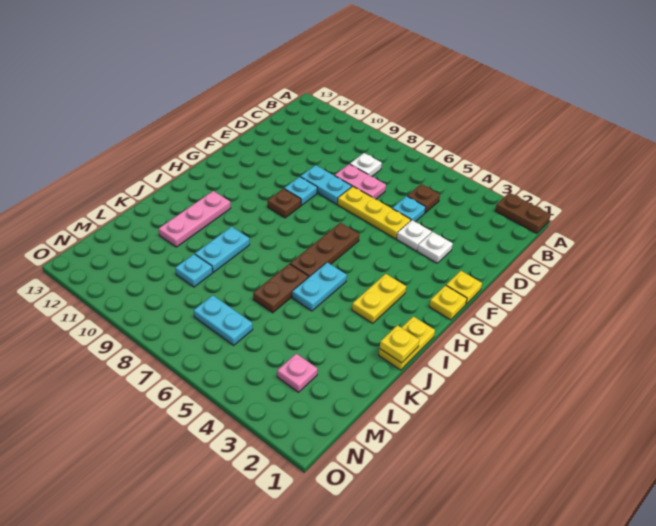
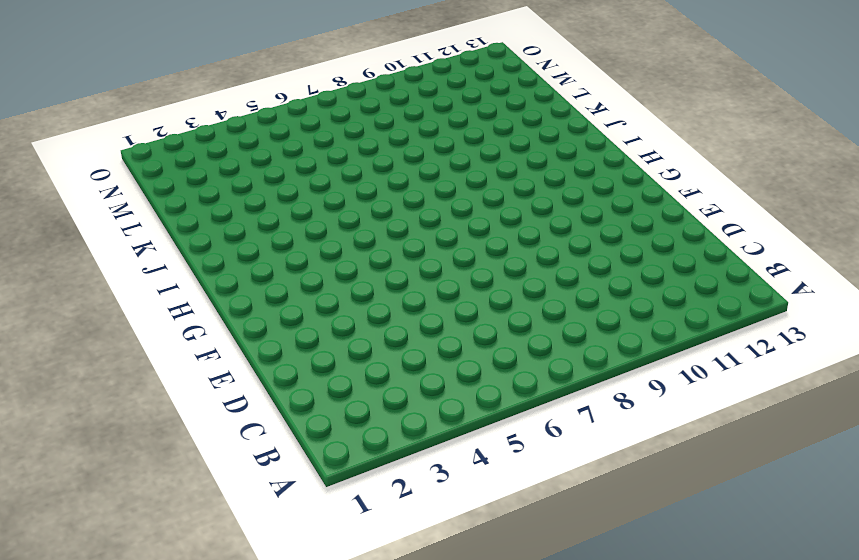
none -> brown plate A1:A2 level 1
none -> brown plate C5 level 1
none -> white plate C8 level 1

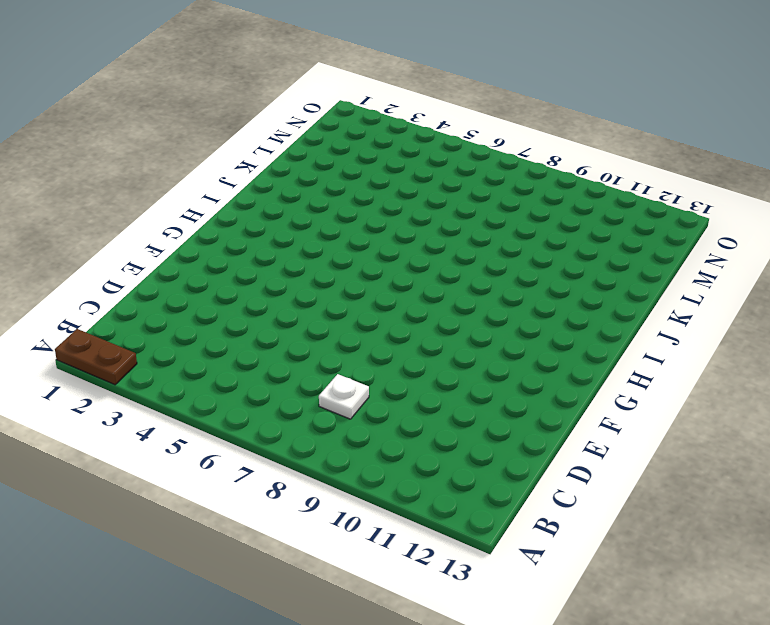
none -> brown plate C5 level 1
none -> cyan plate D5 level 1
none -> pink plate D7:D8 level 1

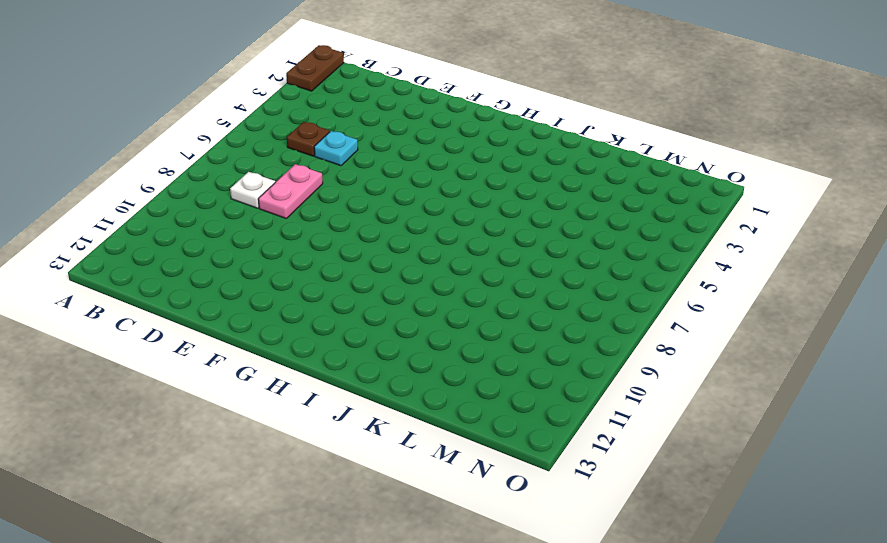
none -> white plate E3 level 1
none -> white plate E4 level 1
none -> yellow plate E5:E7 level 1

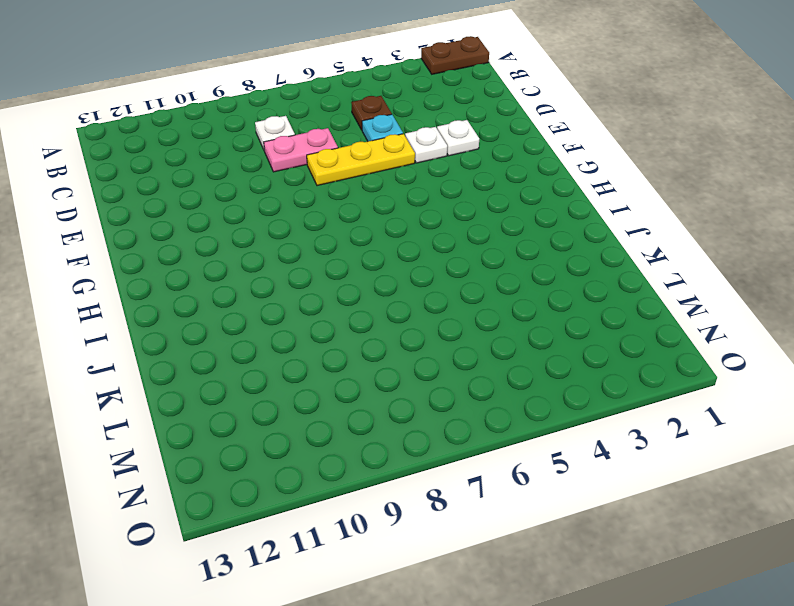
none -> cyan plate E8:E9 level 1
none -> yellow plate F1 level 1
none -> cyan plate F9 level 1

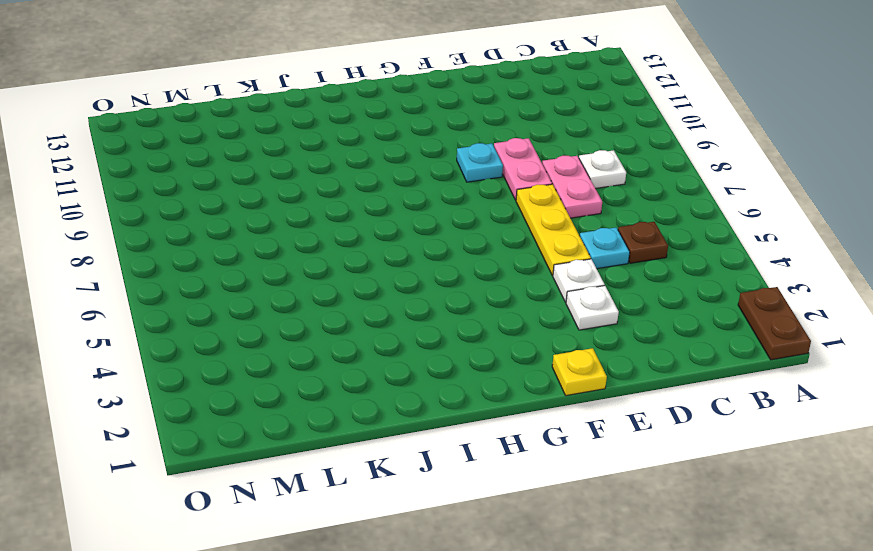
pink plate E8:E9 level 1 -> cyan plate E8:E9 level 1
none -> yellow plate G1 level 1
none -> brown plate G6:I6 level 1
none -> brown plate G9 level 1

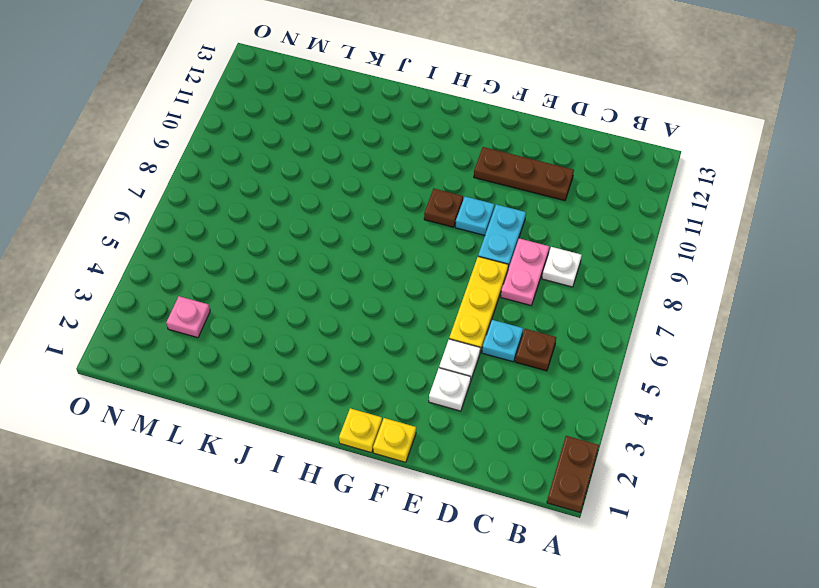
brown plate D11:F11 level 1 -> brown plate G6:I6 level 1
none -> yellow plate H3:I3 level 1
none -> yellow plate I1:J1 level 1
none -> cyan plate I5:J5 level 1

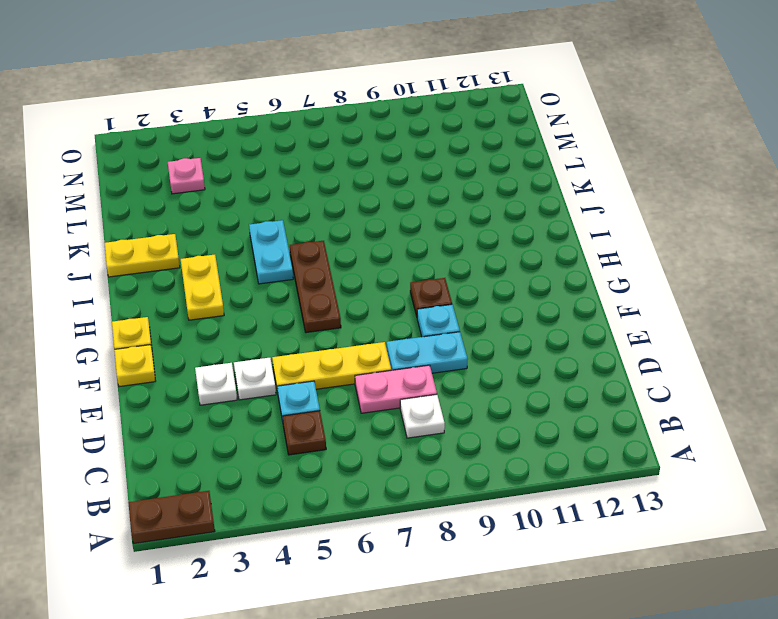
yellow plate J1:J2 level 1 -> yellow plate I1:J1 level 1
none -> pink plate I11:K11 level 1
none -> brown plate J6:K6 level 1
none -> cyan plate J9:K9 level 1

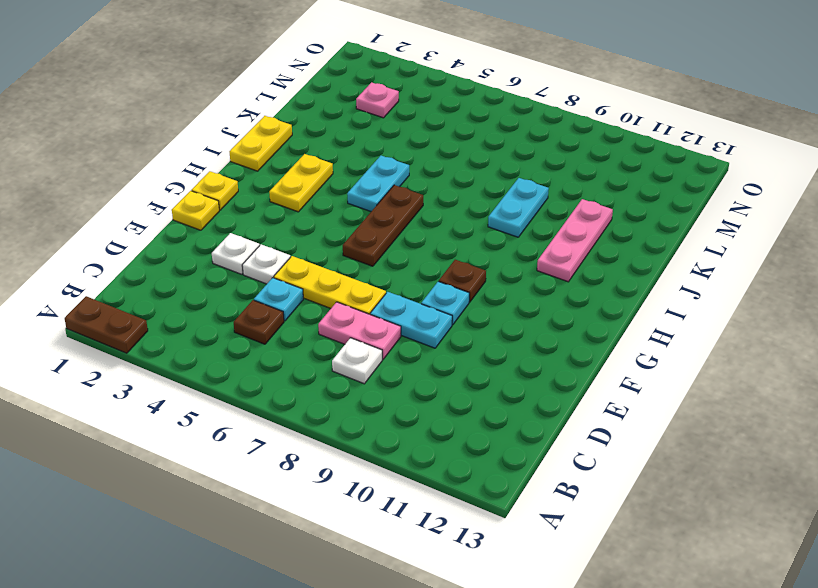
none -> brown plate J6:K6 level 1
none -> cyan plate L9 level 1
none -> cyan plate M6:M7 level 1

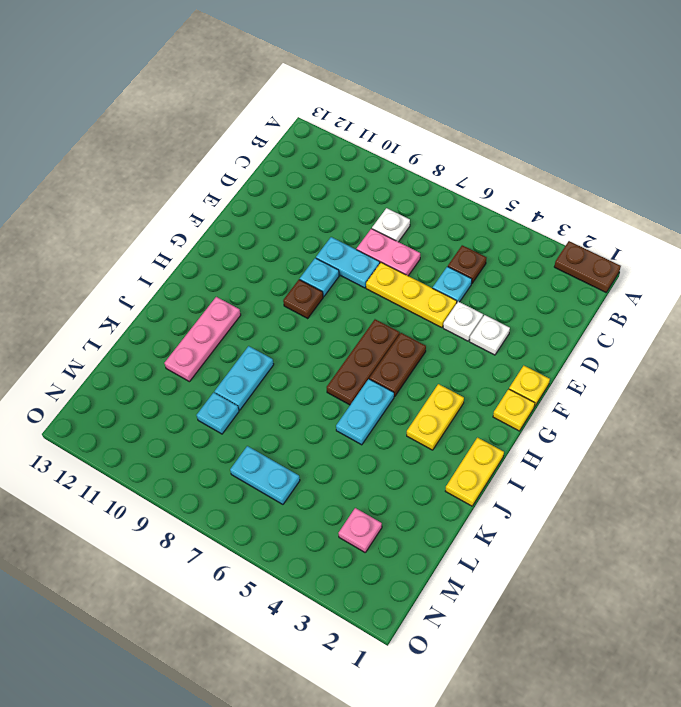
brown plate G5:H5 level 1 -> brown plate J6:K6 level 1
none -> yellow plate J1 level 2

